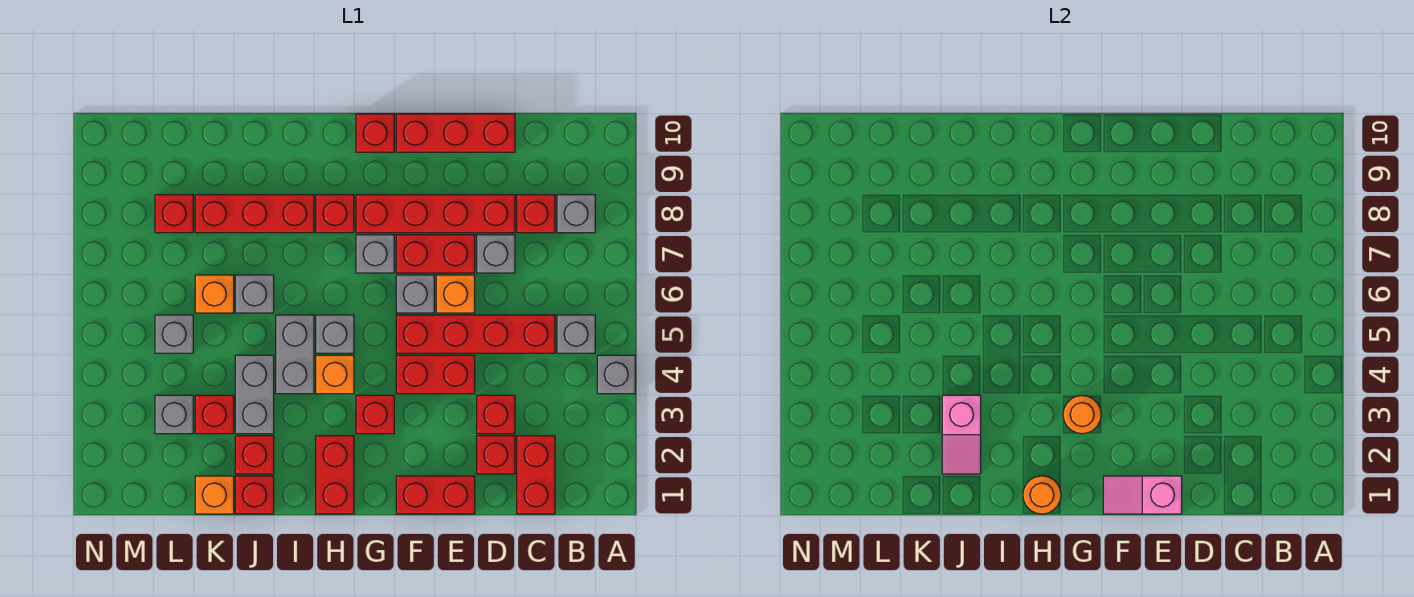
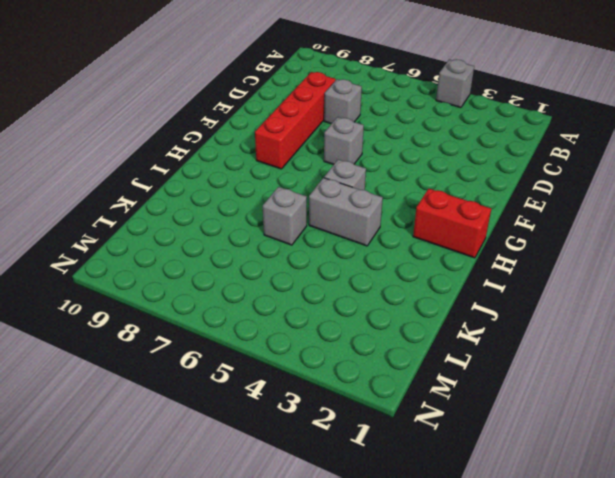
none -> grey brick B5 level 1
none -> grey brick B8 level 1
none -> red brick C1:C2 level 1
none -> red brick C5:F5 level 1

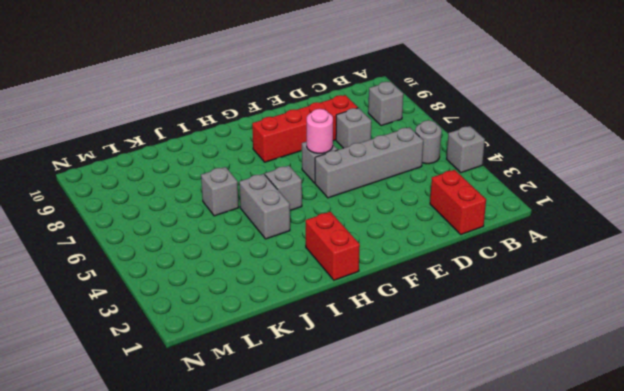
grey round brick B5 level 1 -> grey brick B5 level 1
grey brick C5:F5 level 1 -> red brick C5:F5 level 1
pink round brick F6 level 2 -> none
none -> red brick C8 level 1
none -> red brick D2 level 1
none -> red brick D3 level 1
none -> red brick D10:F10 level 1

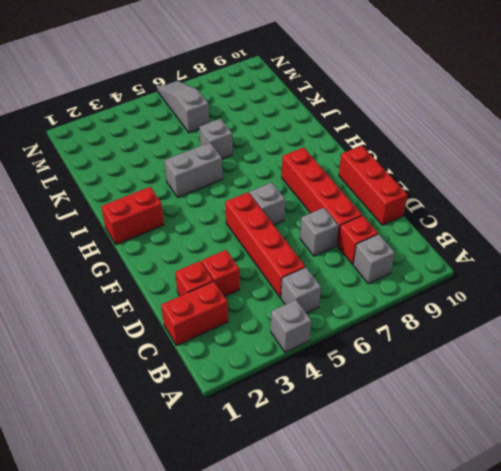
grey slope L6:N6 level 1 top L -> none
none -> red brick E1:F1 level 1
none -> red brick E4:F4 level 1
none -> orange brick E6 level 1
none -> red brick E7:F7 level 1

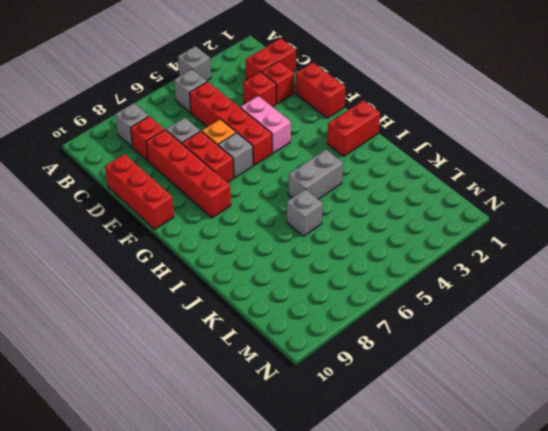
pink brick E4:F4 level 1 -> red brick E4:F4 level 1
none -> red brick G3 level 1
none -> grey brick G7 level 1
none -> red brick G10 level 1
none -> orange brick H4 level 1

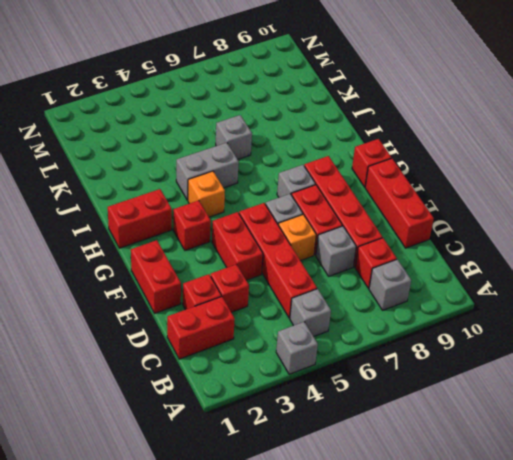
none -> grey brick H5 level 1
none -> red brick H8 level 1
none -> red brick I8:K8 level 1
none -> red brick J1 level 1

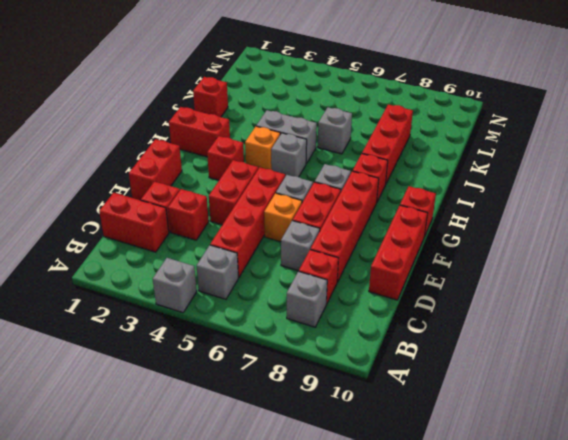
none -> red brick J2 level 1
none -> grey brick J3:J4 level 1
none -> orange brick K1 level 1
none -> red brick K3 level 1

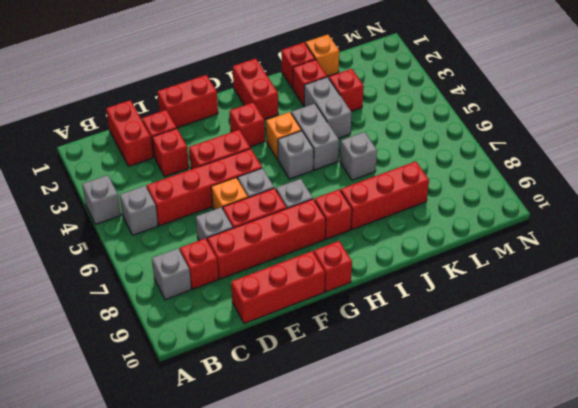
none -> orange brick K6 level 1
none -> grey brick L3 level 1
none -> grey brick L5 level 1
none -> red brick L8 level 1

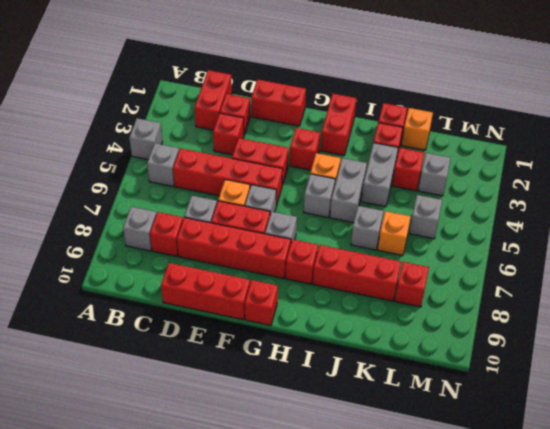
none -> pink slope E1:F1 level 2 top E
none -> orange round brick G3 level 2
none -> orange round brick H1 level 2
none -> pink slope J2:J3 level 2 top 3

